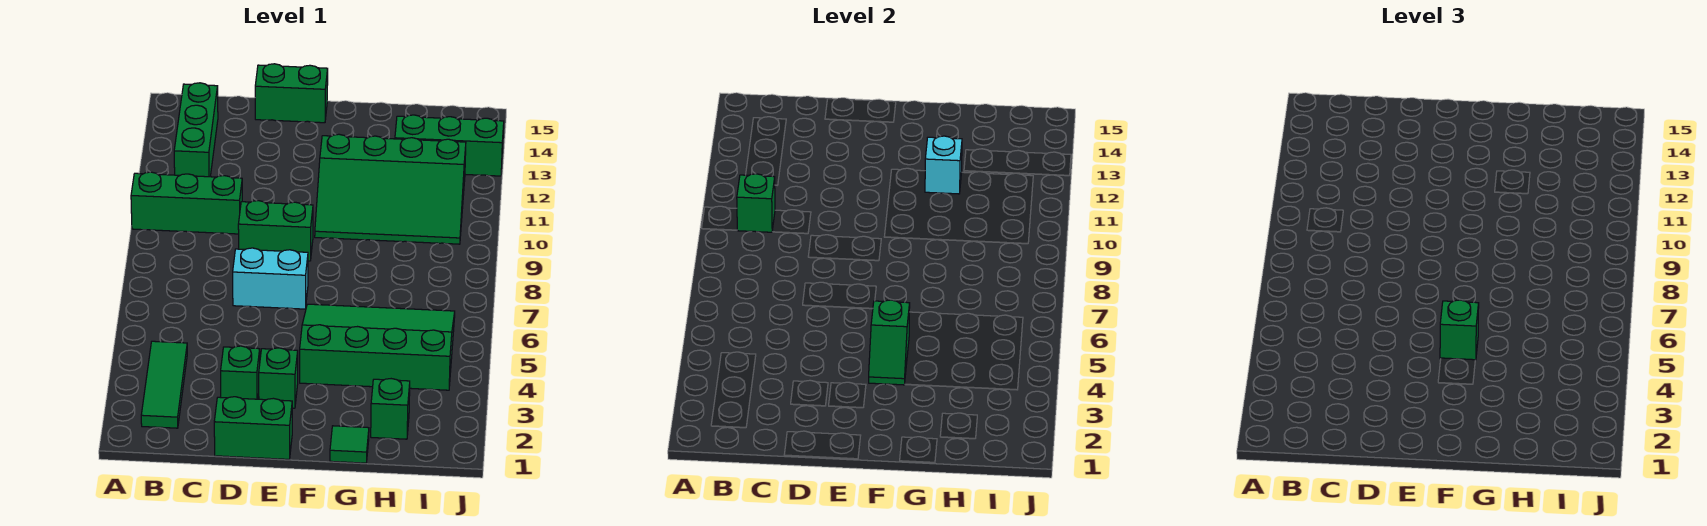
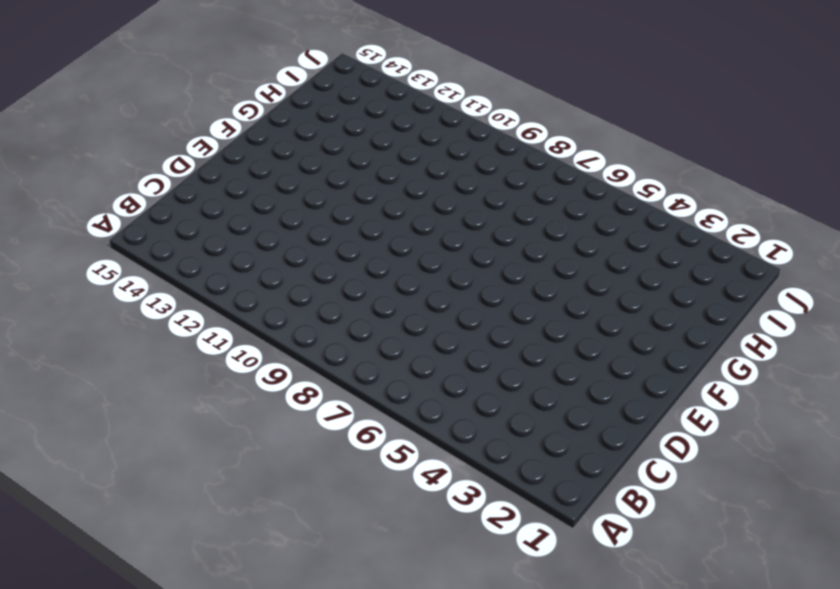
none -> green brick A10:C10 level 1
none -> green tile B2:B4 level 1
none -> green brick B12:B14 level 1

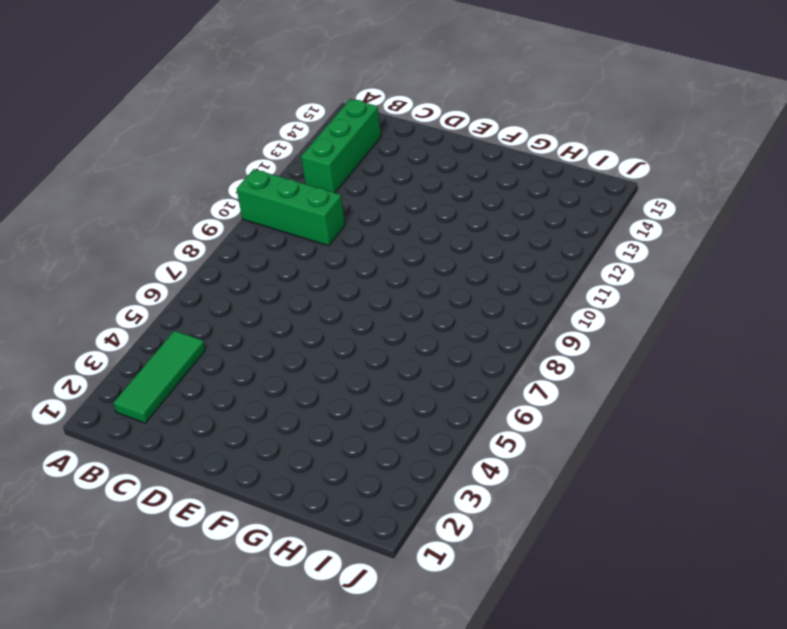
none -> green brick D1:E1 level 1
none -> green brick D3 level 1
none -> cyan brick D7:E7 level 1

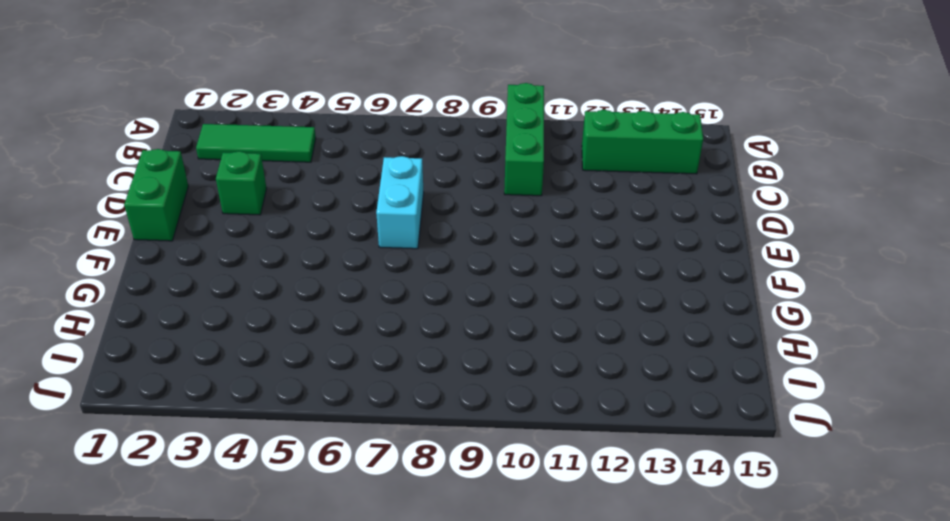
none -> green brick D9:E9 level 1
none -> green brick D15:E15 level 1
none -> green brick E3 level 1

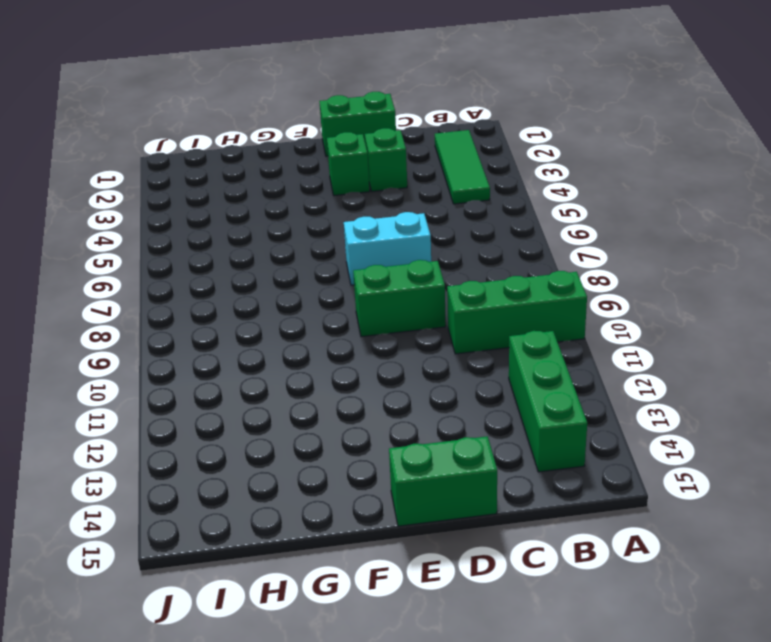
none -> green slope F4:I6 level 1 top 4
none -> green slope F10:I12 level 1 top 12
none -> green tile G1 level 1

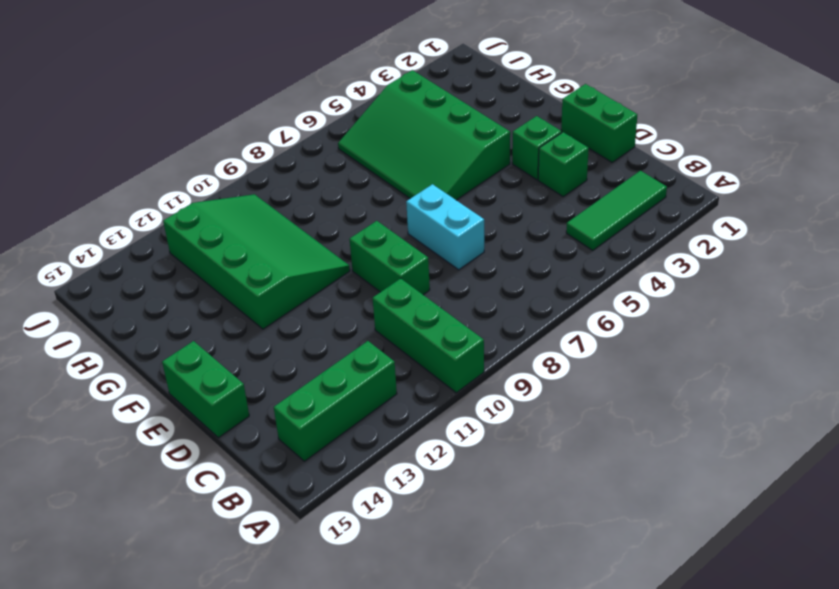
none -> green tile G1 level 1
none -> green brick H2 level 1
none -> green brick H13:J13 level 1

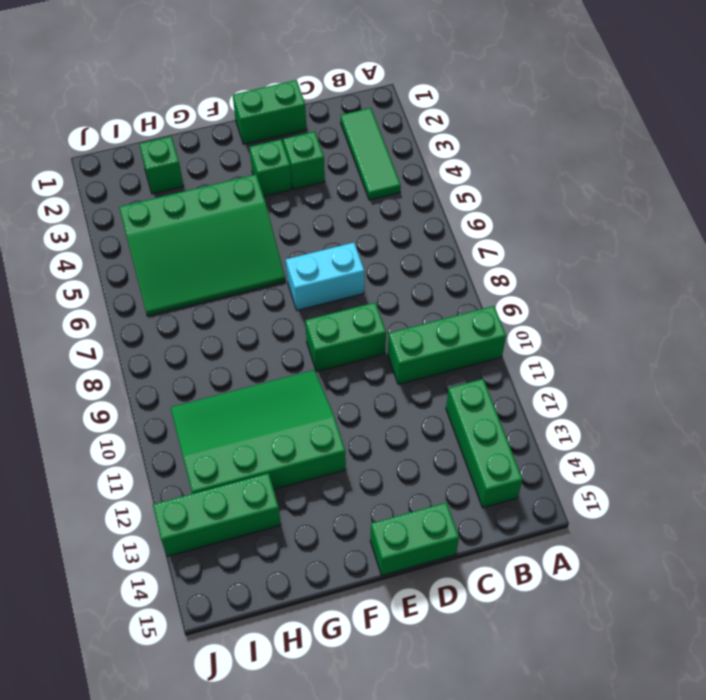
none -> green tile G1 level 1
none -> green brick B10 level 2
none -> green slope F4:F5 level 2 top 5

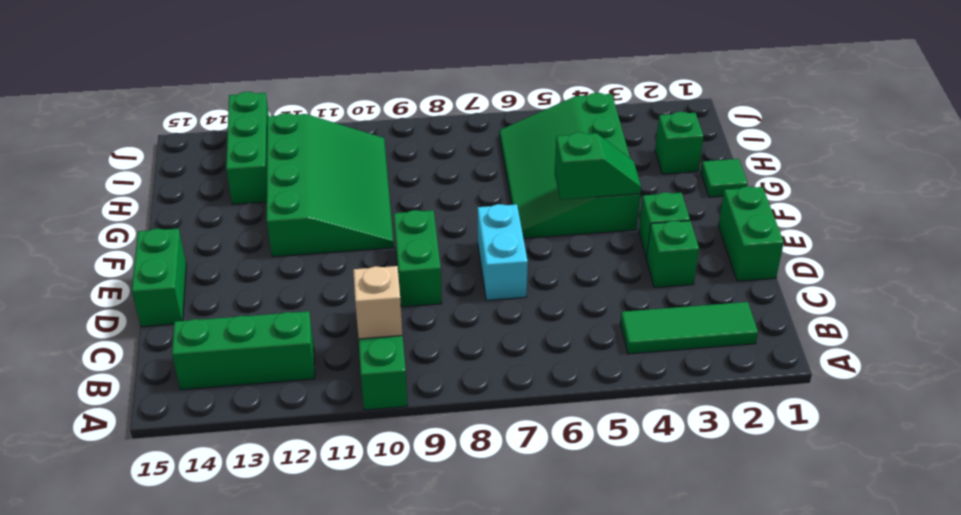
tan brick B10 level 2 -> green brick B10 level 2
none -> cyan brick G12 level 2
none -> green brick F5 level 3

